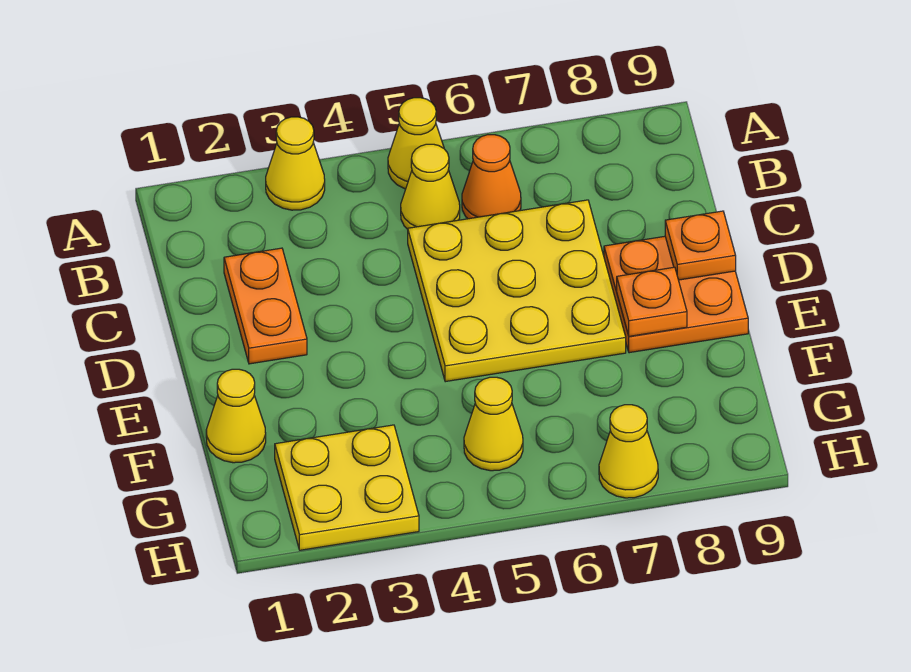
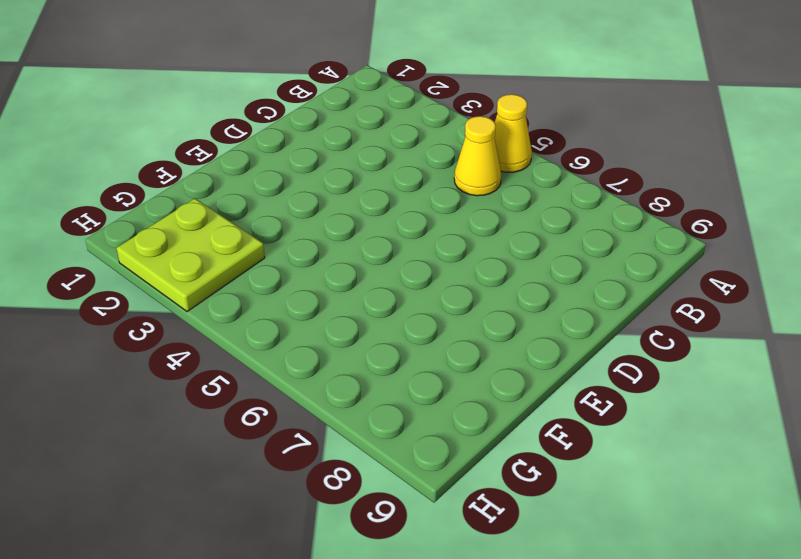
lime plate G2:H3 level 1 -> yellow plate G2:H3 level 1
none -> yellow cone A3 level 1
none -> orange cone B6 level 1
none -> orange plate C2:D2 level 1

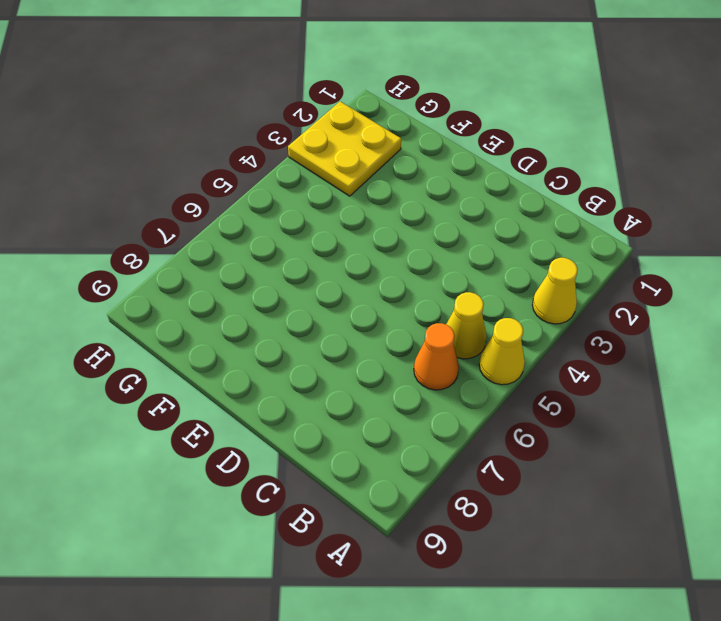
none -> orange plate C2:D2 level 1
none -> yellow plate C5:E7 level 1
none -> orange plate D8:E9 level 1

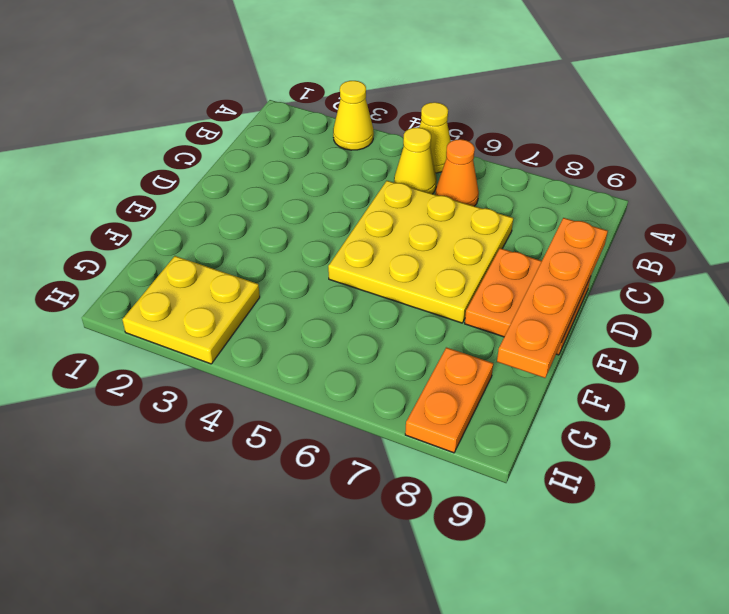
orange plate C9:F9 level 2 -> orange plate D9 level 2
orange plate G8:H8 level 1 -> orange plate C2:D2 level 1
none -> yellow cone F1 level 1
none -> yellow cone G5 level 1
none -> yellow cone H7 level 1

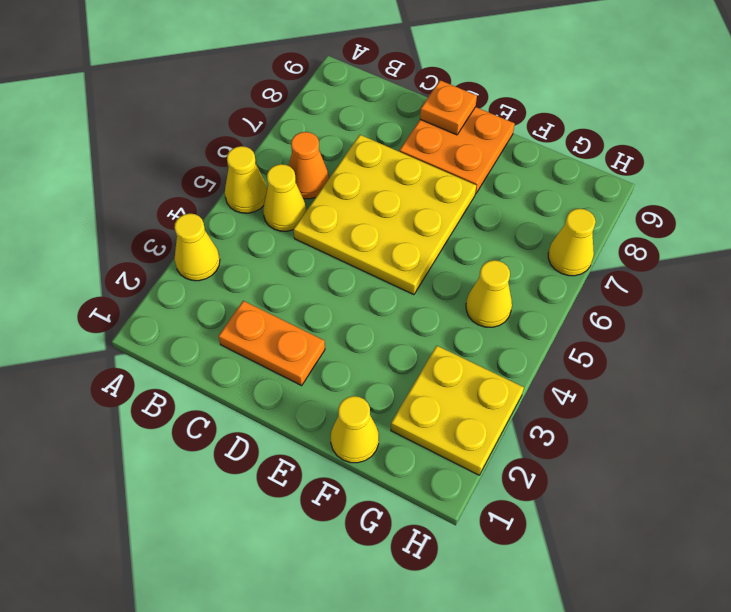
none -> orange plate E8 level 2

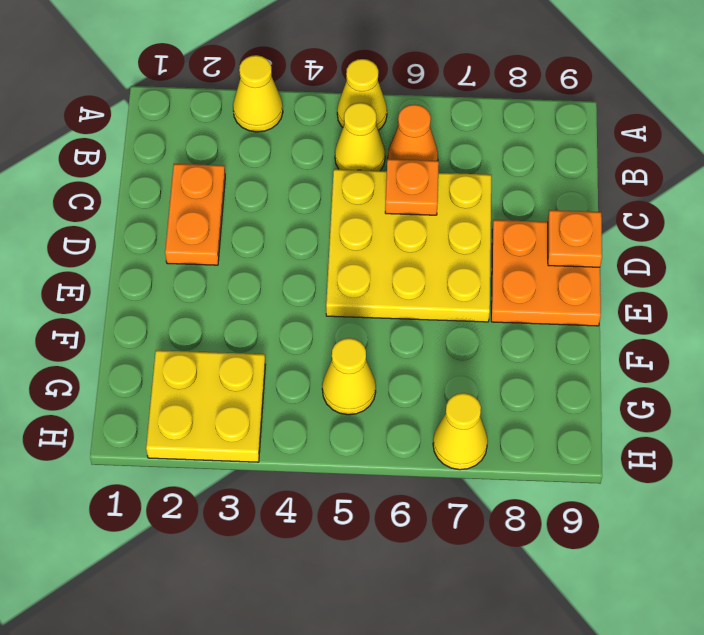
orange plate C6 level 2 -> orange plate E8 level 2
none -> yellow cone F1 level 1

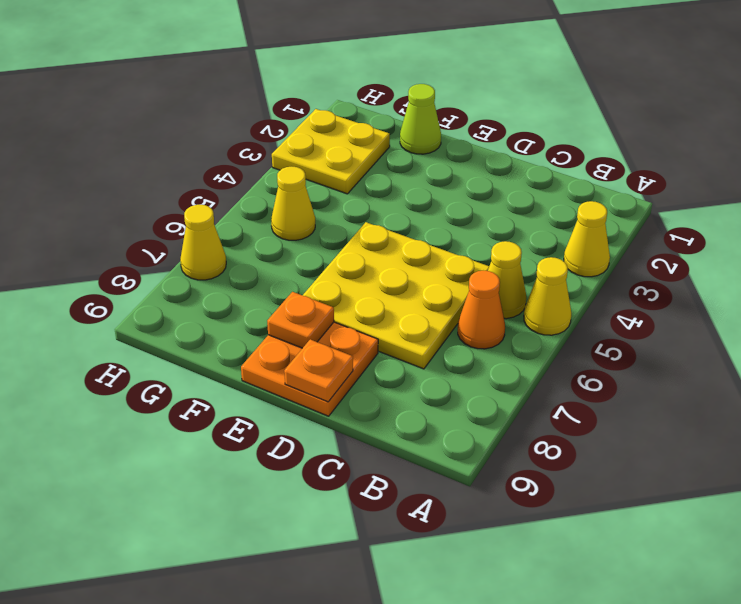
lime cone F1 level 1 -> yellow cone F1 level 1
none -> orange plate C2:D2 level 1

